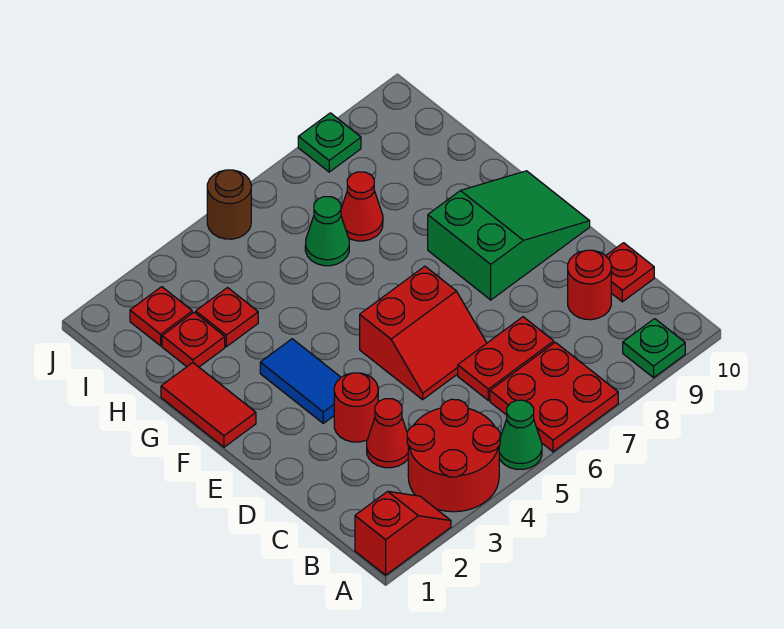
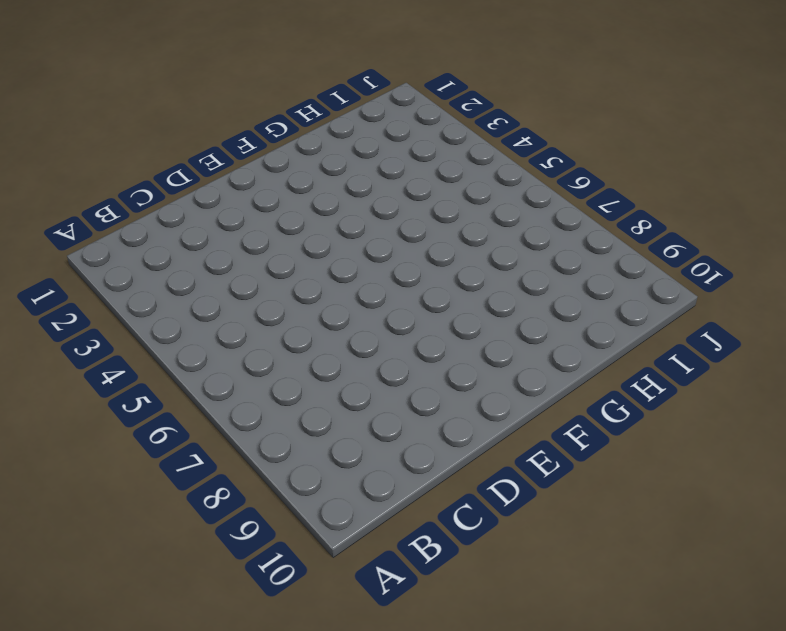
none -> red slope A1:A2 level 1 top 1
none -> red round brick A3:B4 level 1
none -> green cone A5 level 1

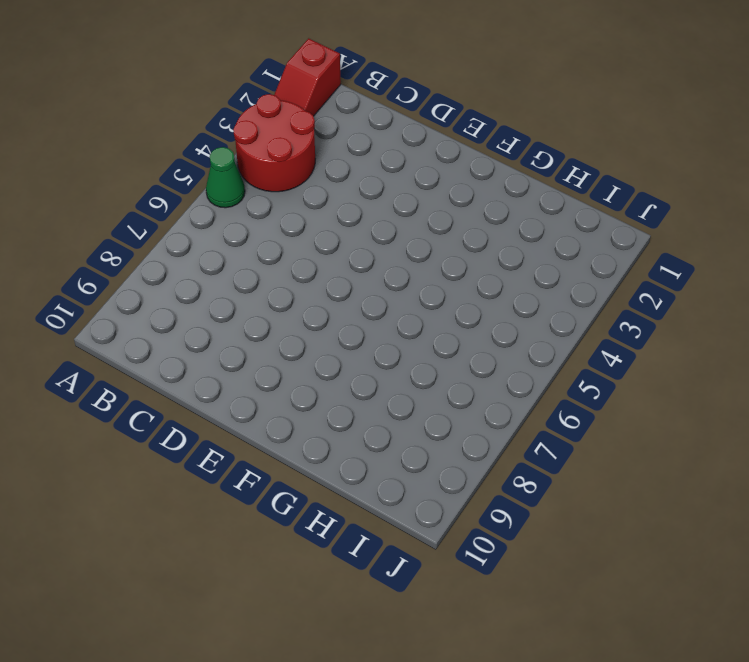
none -> red plate A6:B7 level 1
none -> green plate A9 level 1
none -> red cone C3 level 1

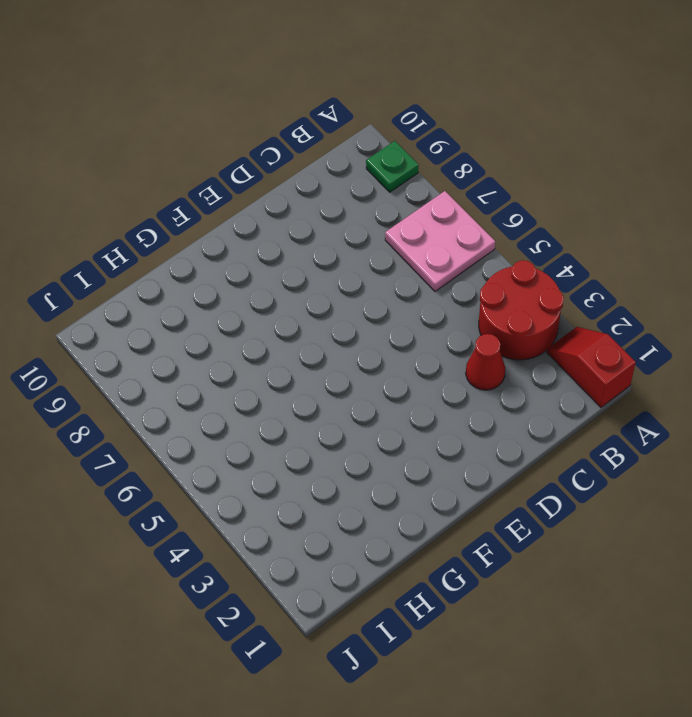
pink plate A6:B7 level 1 -> red plate A6:B7 level 1
none -> green cone A5 level 1
none -> red plate C6:C7 level 1
none -> red round brick C9 level 1

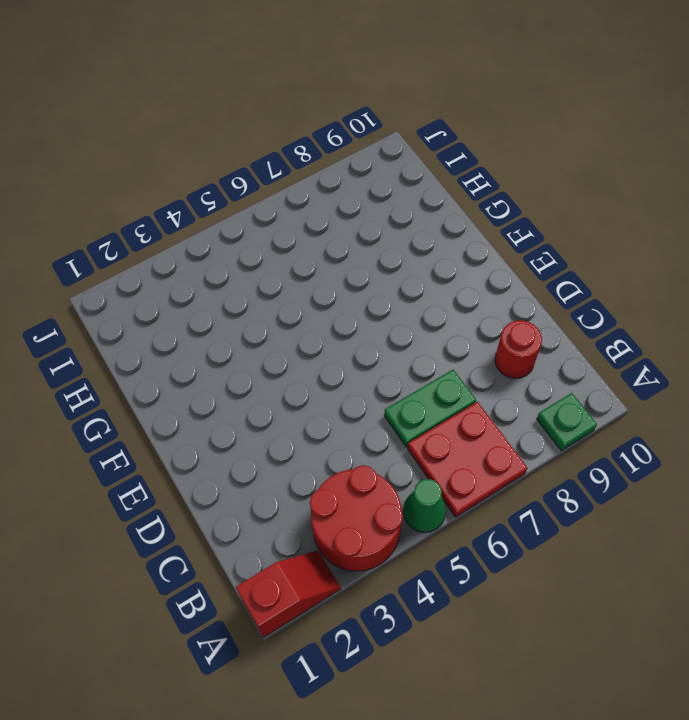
green plate C6:C7 level 1 -> red plate C6:C7 level 1
none -> red cone C3 level 1
none -> red plate C10 level 1
none -> red round brick D3 level 1

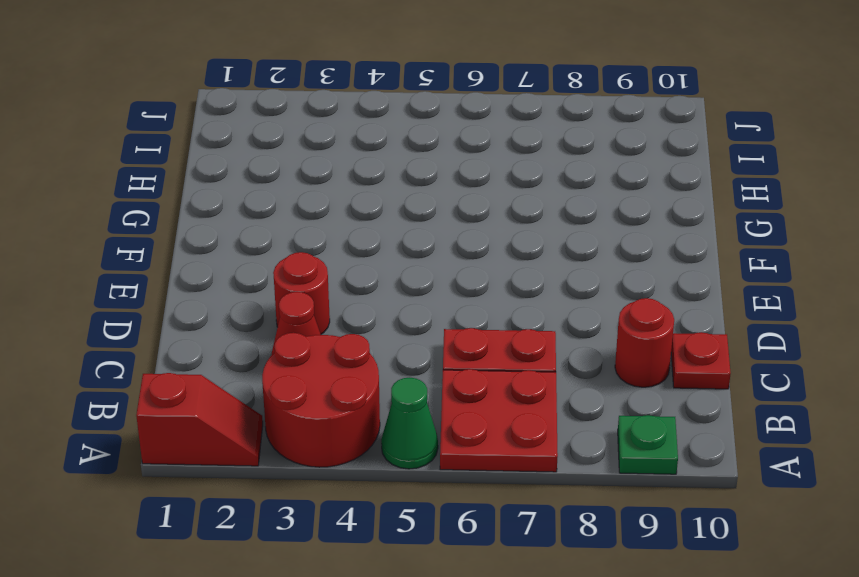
none -> red slope D5:E6 level 1 top E
none -> blue tile E3:F3 level 1
none -> green slope E8:F10 level 1 top 8

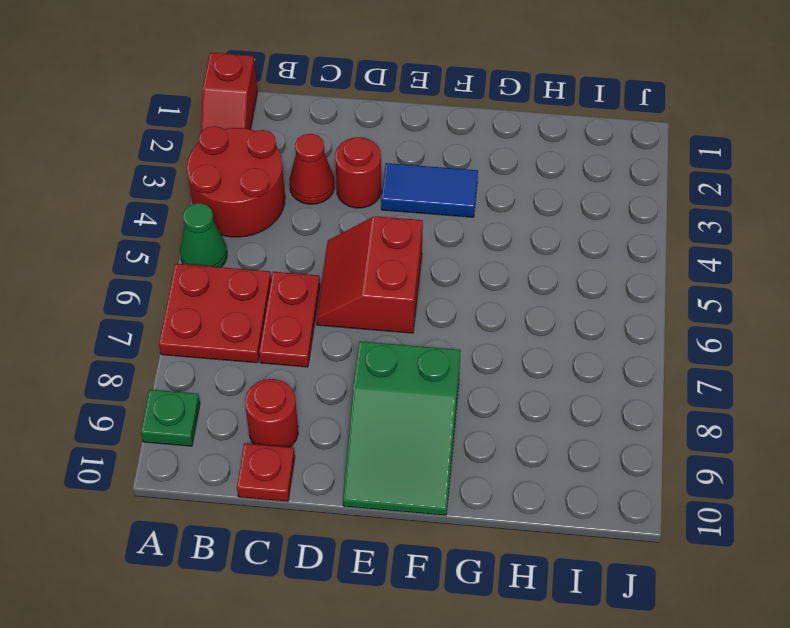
none -> red tile F1:G1 level 1
none -> red plate H2 level 1
none -> red plate H3 level 1

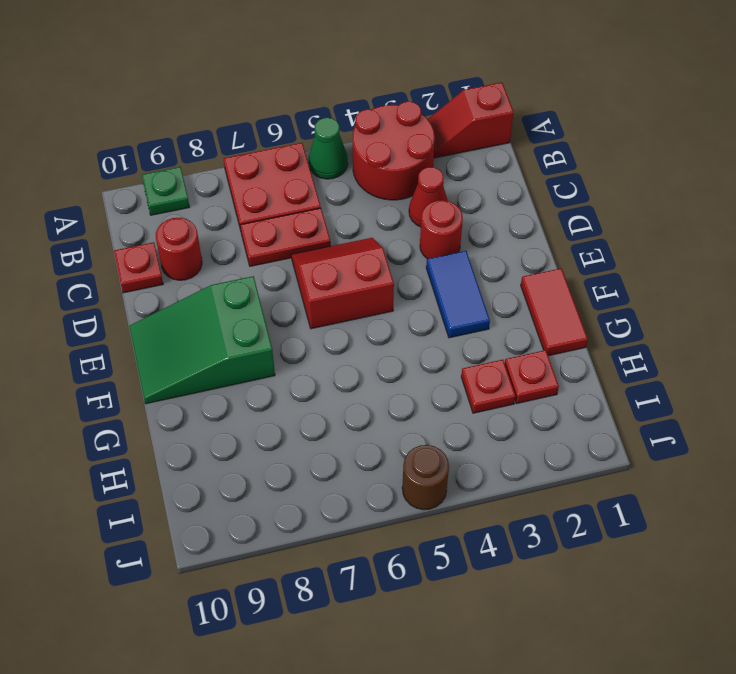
none -> green cone H6 level 1
none -> red cone H7 level 1
none -> red plate I2 level 1

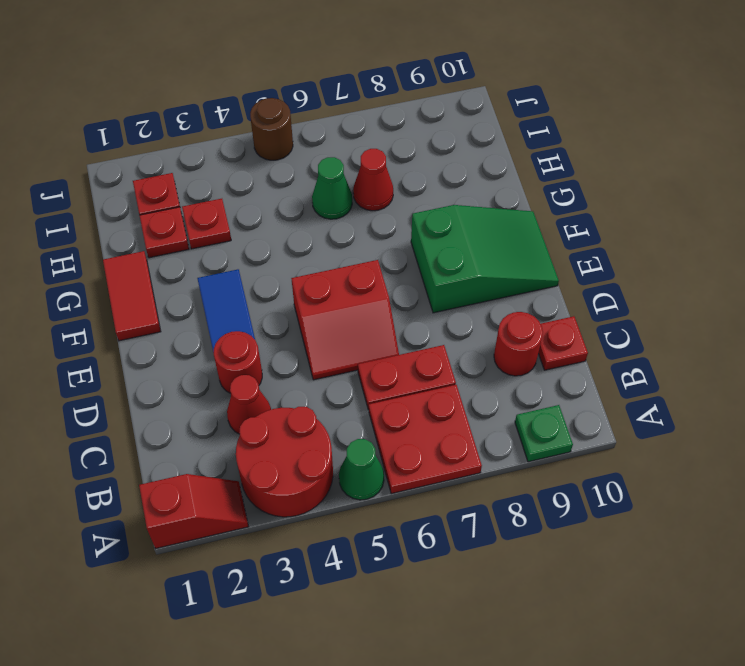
none -> green plate J8 level 1

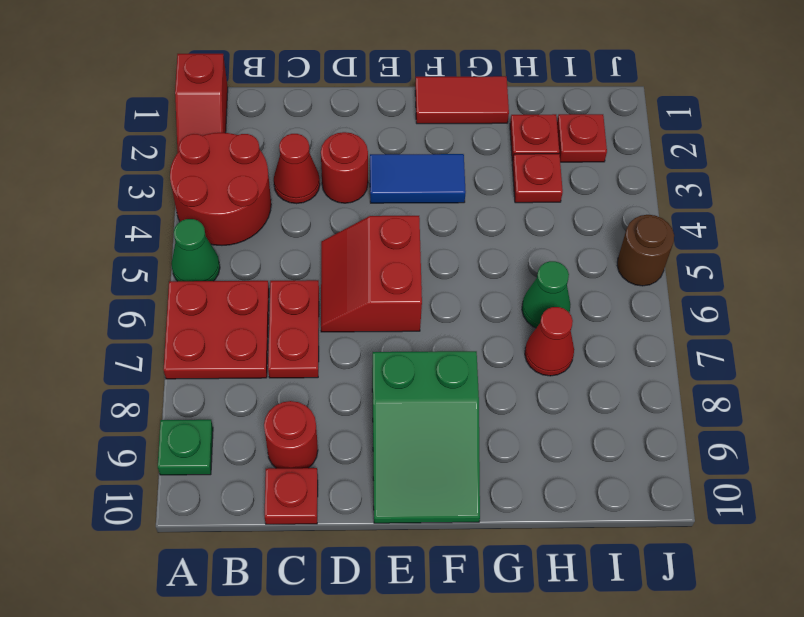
none -> green plate J8 level 1

